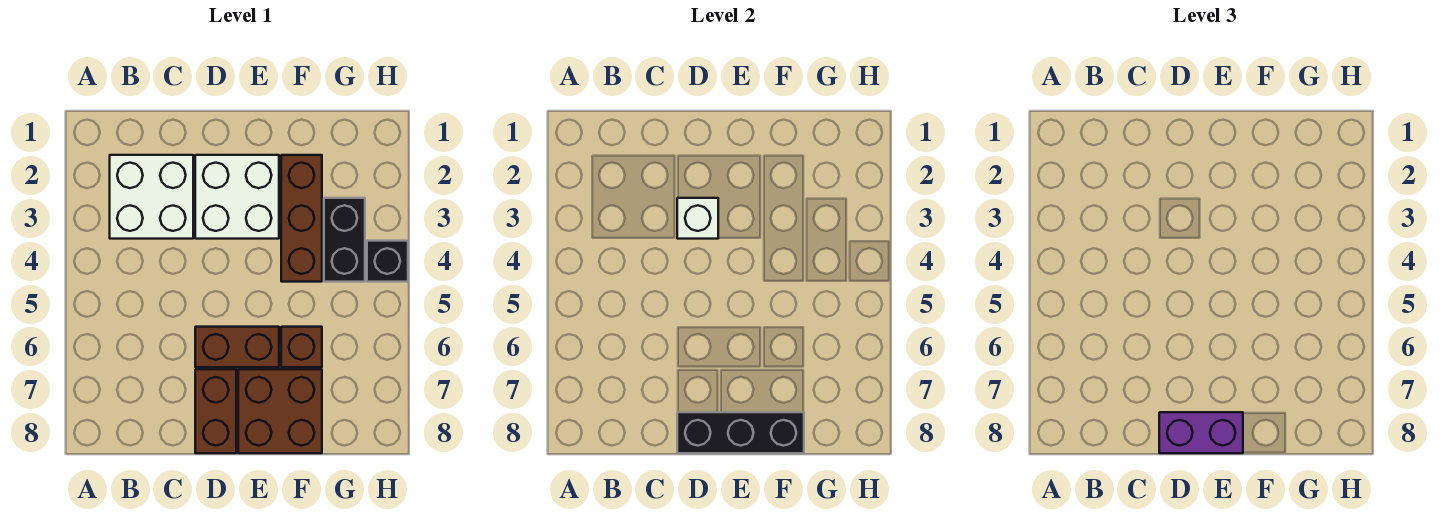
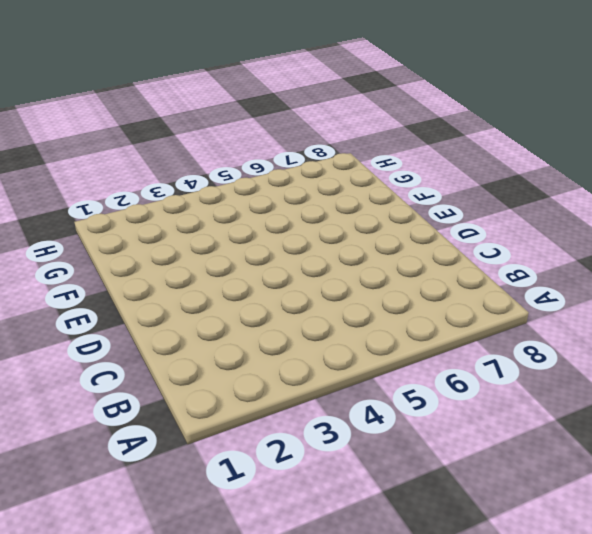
none -> white brick B2:C3 level 1
none -> white brick D2:E3 level 1
none -> brown brick D6:E6 level 1

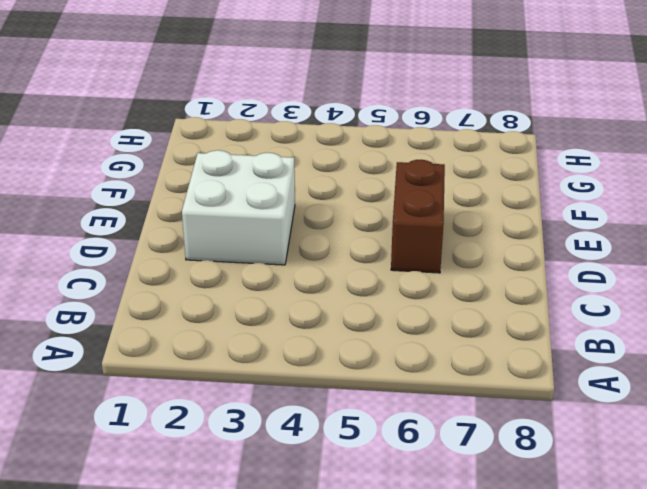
none -> white brick B2:C3 level 1
none -> brown brick D7:D8 level 1
none -> brown brick E7:F8 level 1

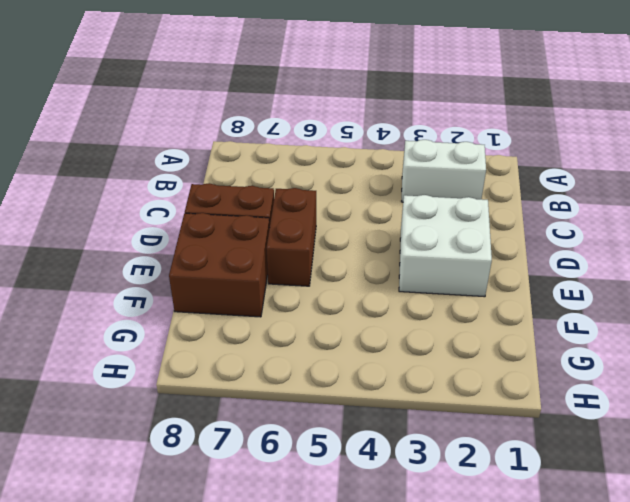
white brick B2:B3 level 1 -> white brick B2:C3 level 1
none -> brown brick F2:F4 level 1
none -> brown brick F6 level 1
none -> black brick G3:G4 level 1

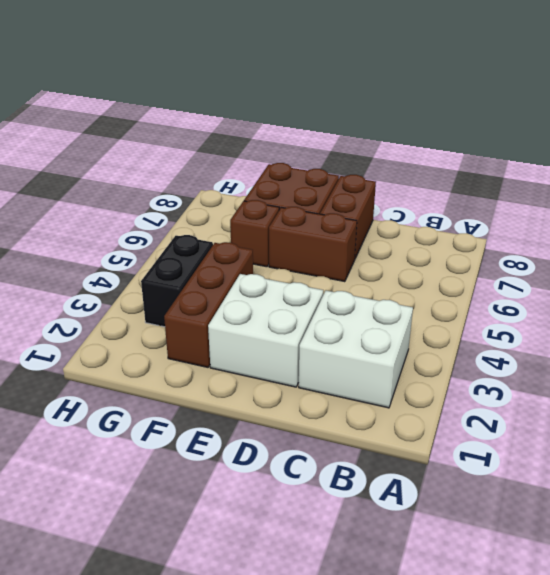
none -> black brick H4 level 1
none -> white brick D3 level 2
none -> black brick D8:F8 level 2

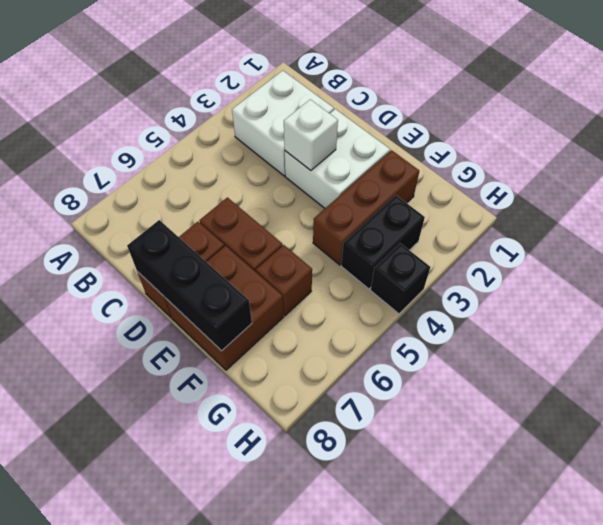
none -> purple brick D8:E8 level 3

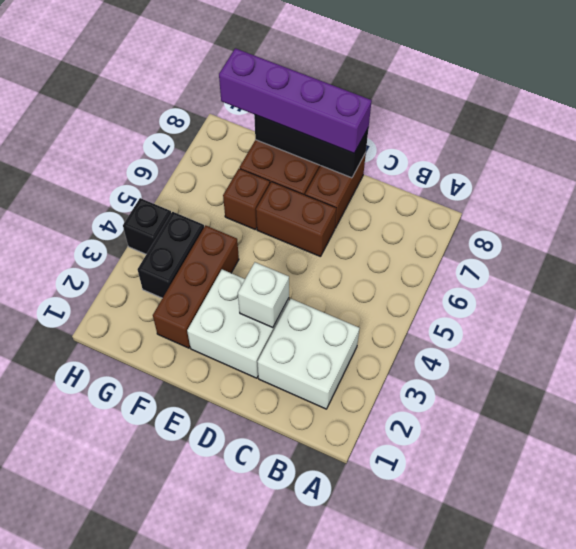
purple brick D8:G8 level 3 -> purple brick D8:E8 level 3

